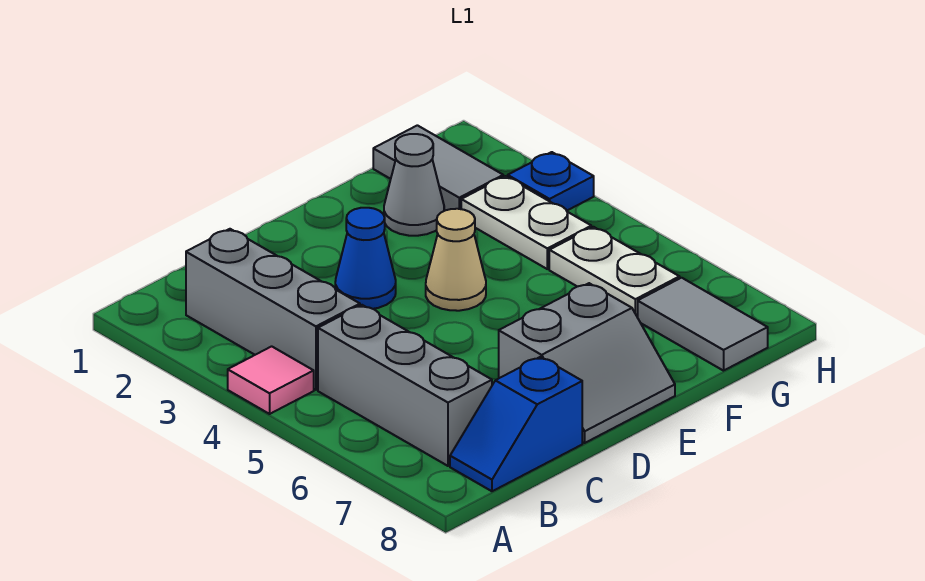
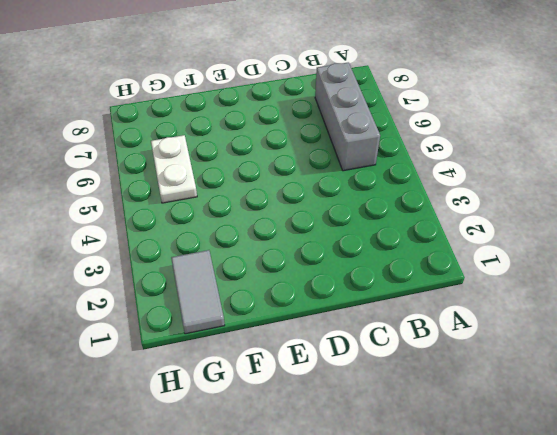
none -> pink tile A4 level 1
none -> grey brick B2:B4 level 1
none -> blue slope B8:C8 level 1 top C

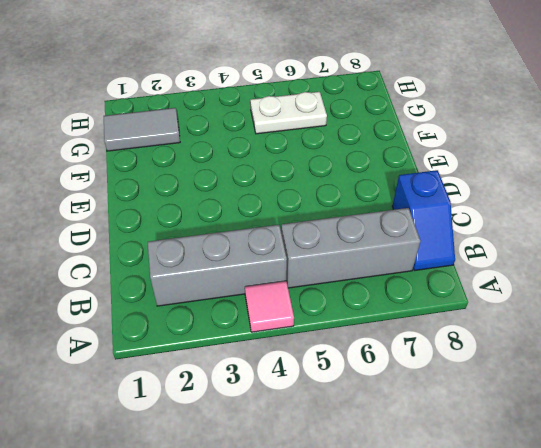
none -> blue cone D3 level 1
none -> grey slope D7:E8 level 1 top 7
none -> tan cone E4 level 1

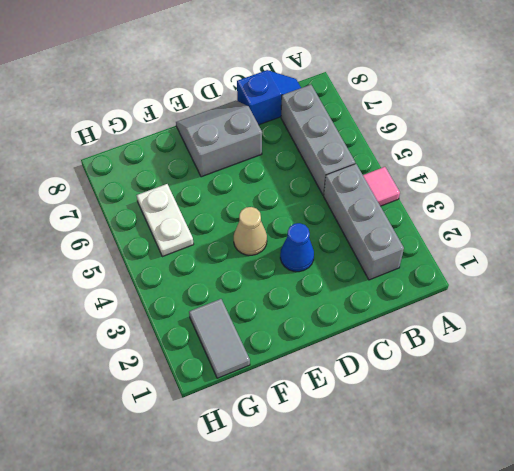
none -> grey cone F2 level 1
none -> white plate G3:G4 level 1
none -> grey tile G7:G8 level 1

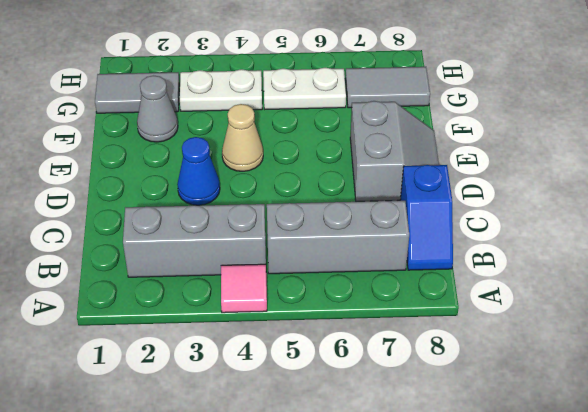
none -> blue plate H3 level 1

